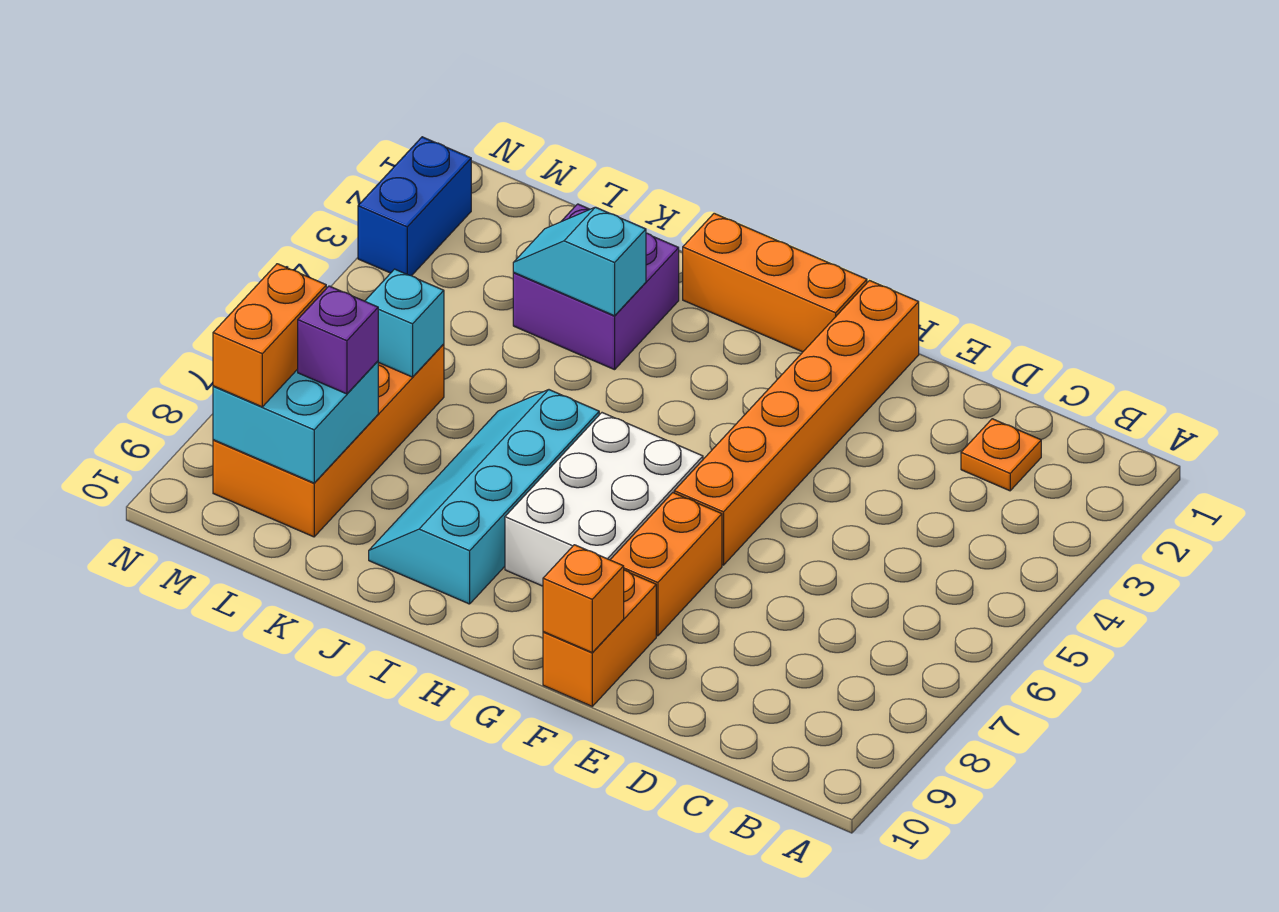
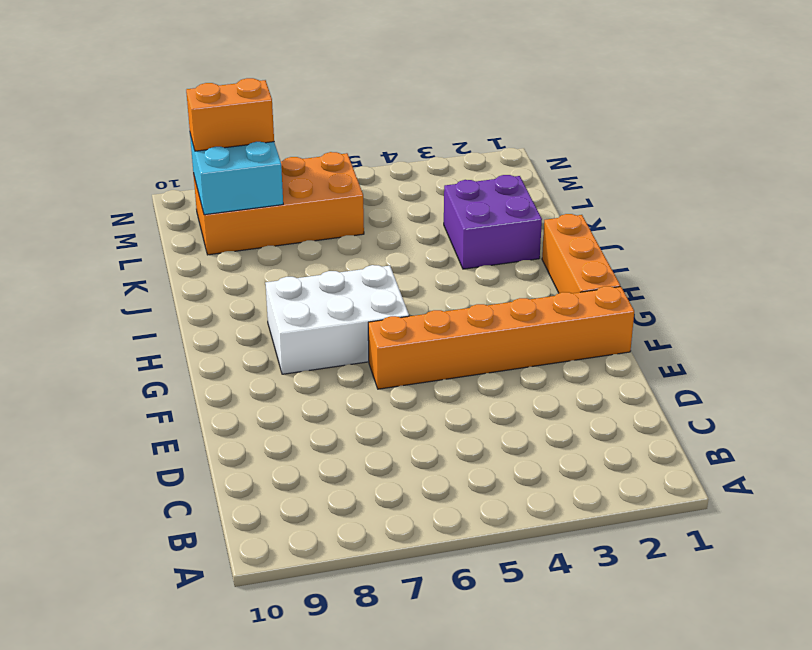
none -> orange plate C2 level 1
none -> orange brick F7:F8 level 1
none -> orange brick F9:F10 level 1

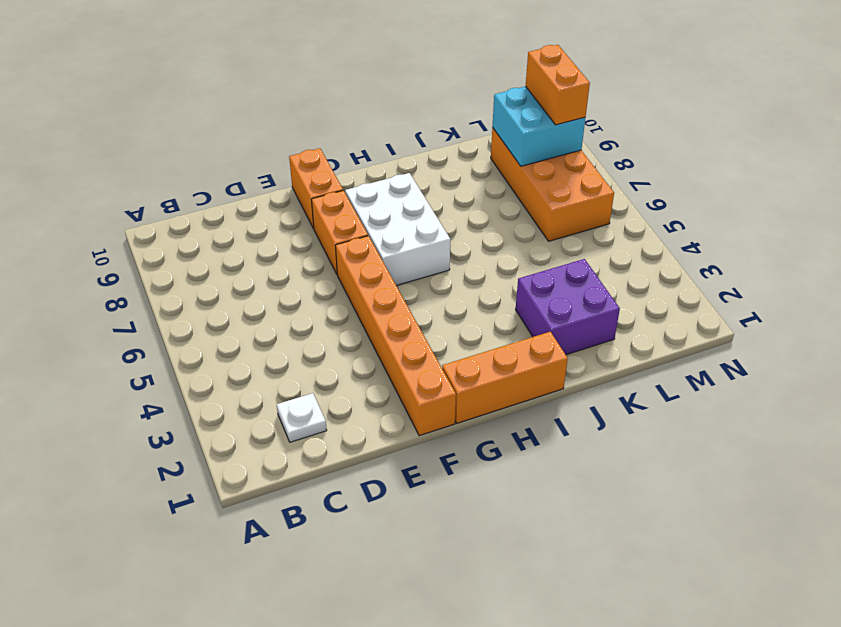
white plate C2 level 1 -> orange plate C2 level 1
none -> cyan slope I6:J9 level 1 top I
none -> blue brick N2:N3 level 1
none -> orange brick F10 level 2

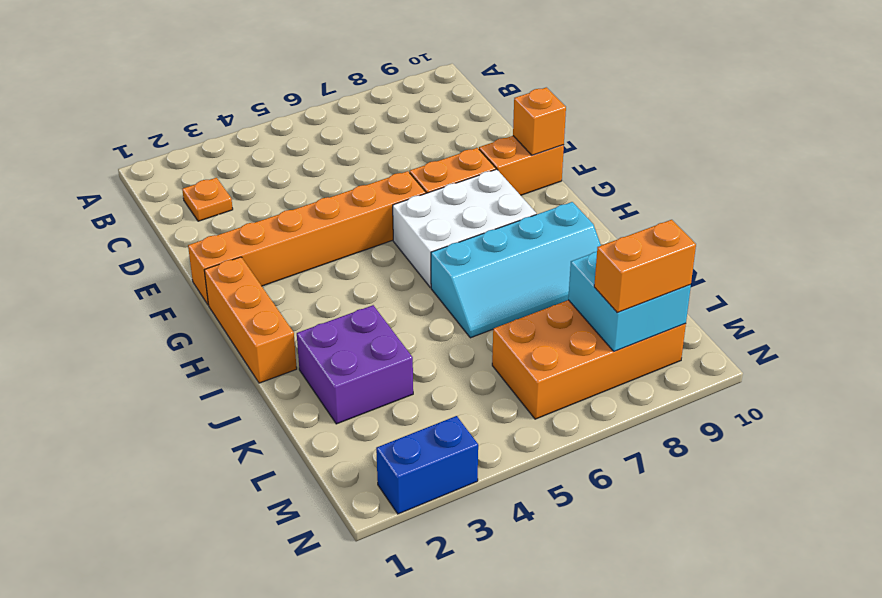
none -> cyan slope J3:K3 level 2 top J
none -> cyan brick L6 level 2
none -> purple brick L8 level 3

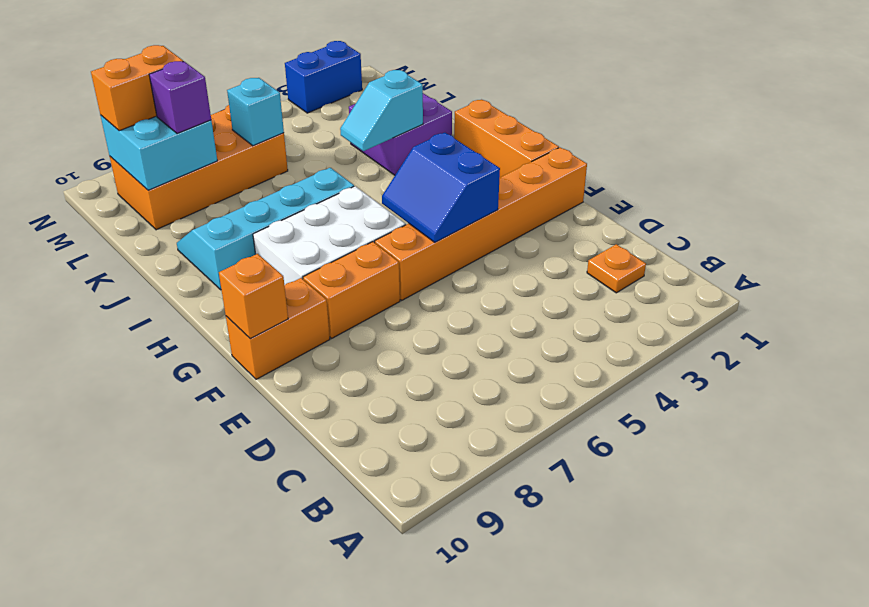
blue slope F4:G5 level 2 top 4 -> none
cyan slope J3:J4 level 2 top 3 -> cyan slope J3:K3 level 2 top J

